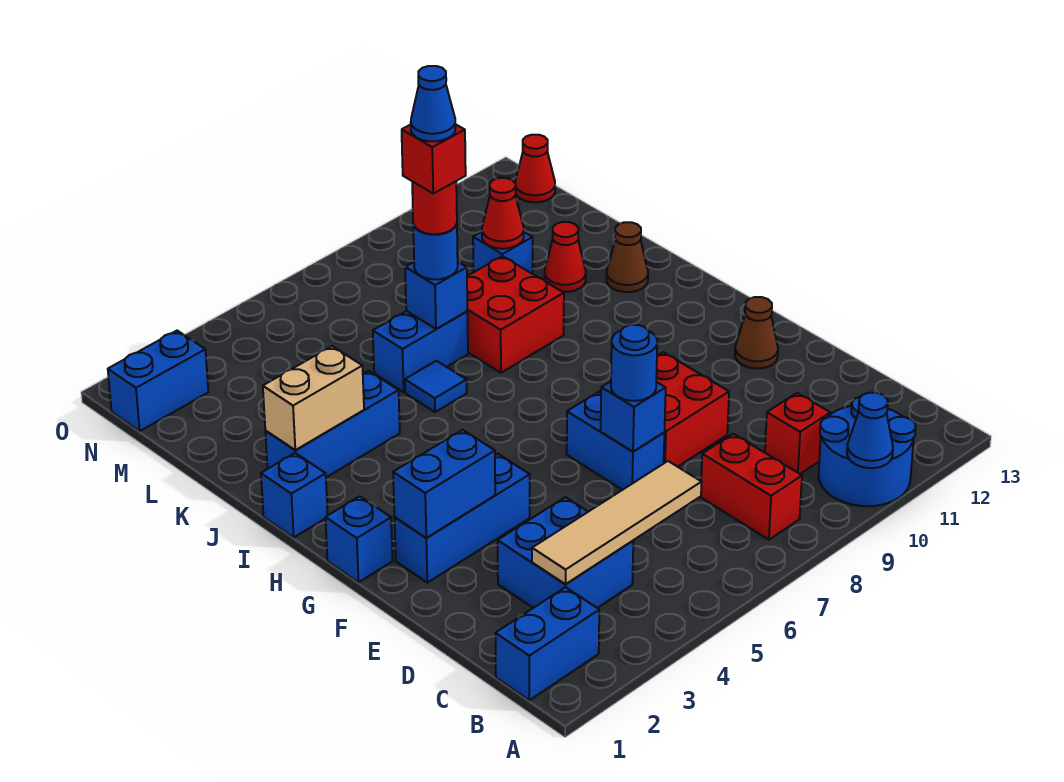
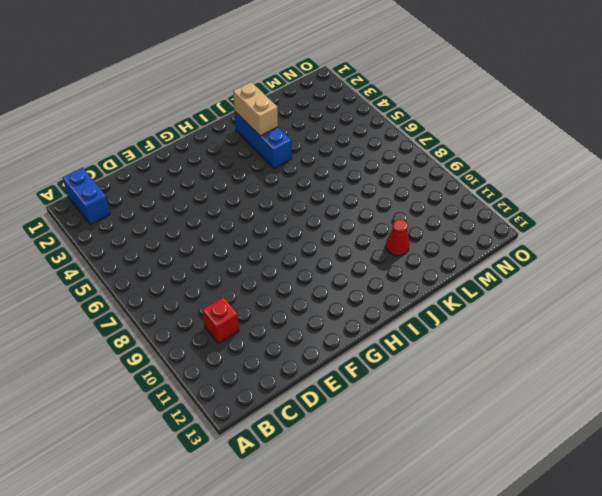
none -> blue round brick A10:B11 level 1
none -> red brick B8:C8 level 1
none -> blue brick C3:D4 level 1
none -> blue brick E7:F7 level 1

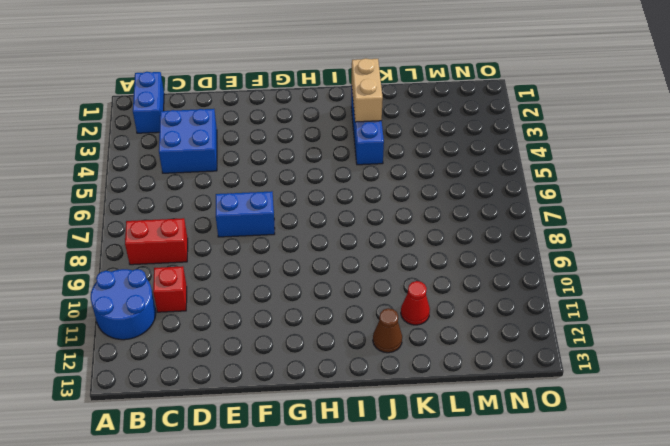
none -> red brick E8:F9 level 1
none -> blue brick F2:F4 level 1
none -> brown cone F12 level 1
none -> blue brick G1 level 1

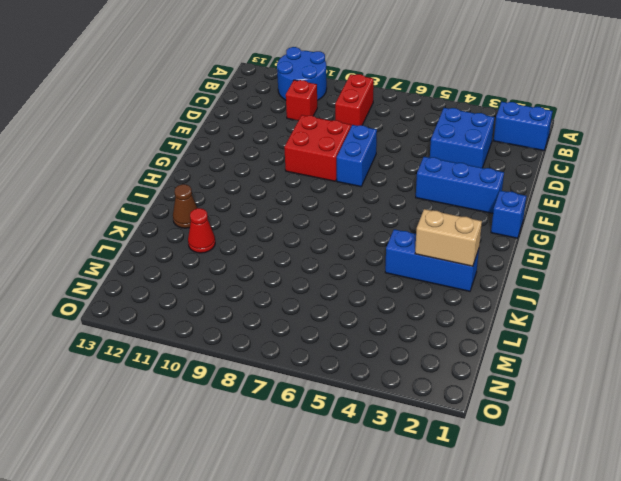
none -> brown cone F12 level 1
none -> blue brick I1 level 1
none -> blue tile J6 level 1
none -> red brick J8:K9 level 1

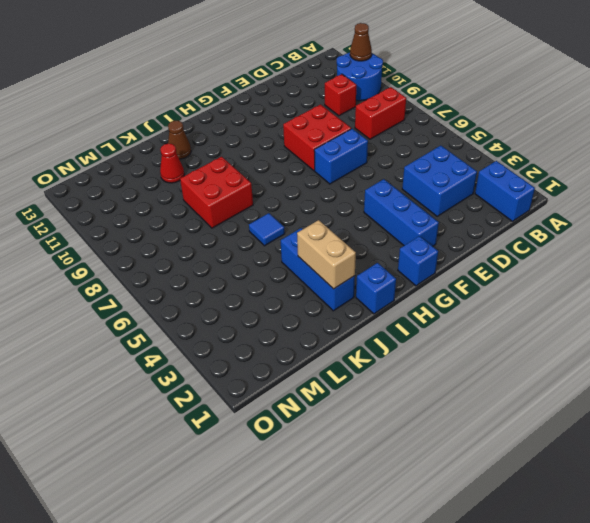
brown cone A11 level 2 -> brown cone F12 level 1
none -> blue brick K6:K7 level 1
none -> blue brick L10 level 1
none -> blue brick N1:N2 level 1
none -> red cone N13 level 1

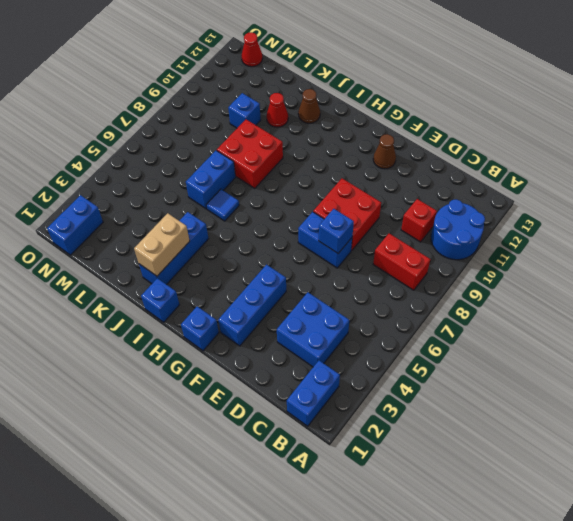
none -> blue cone A10 level 2
none -> tan tile C3:C6 level 2
none -> blue brick F2:F3 level 2
none -> blue brick K7 level 2

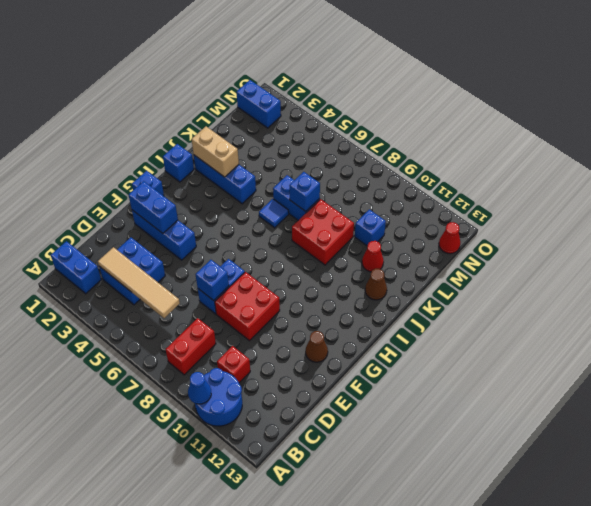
none -> red cone L10 level 2
none -> blue round brick E7 level 3
none -> blue round brick K7 level 3
none -> red round brick K7 level 4

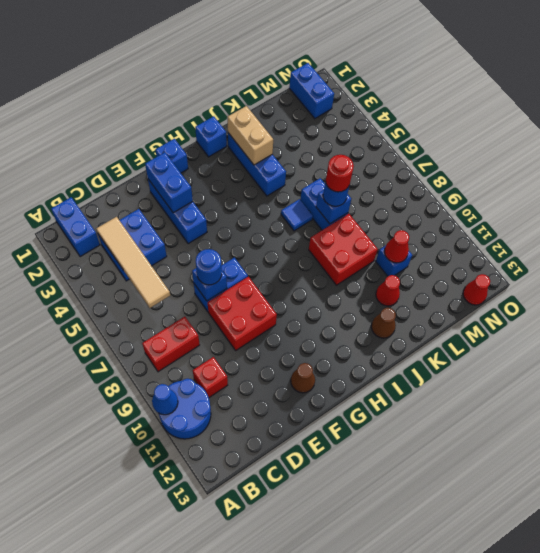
none -> red brick K7 level 5
none -> blue cone K7 level 6

